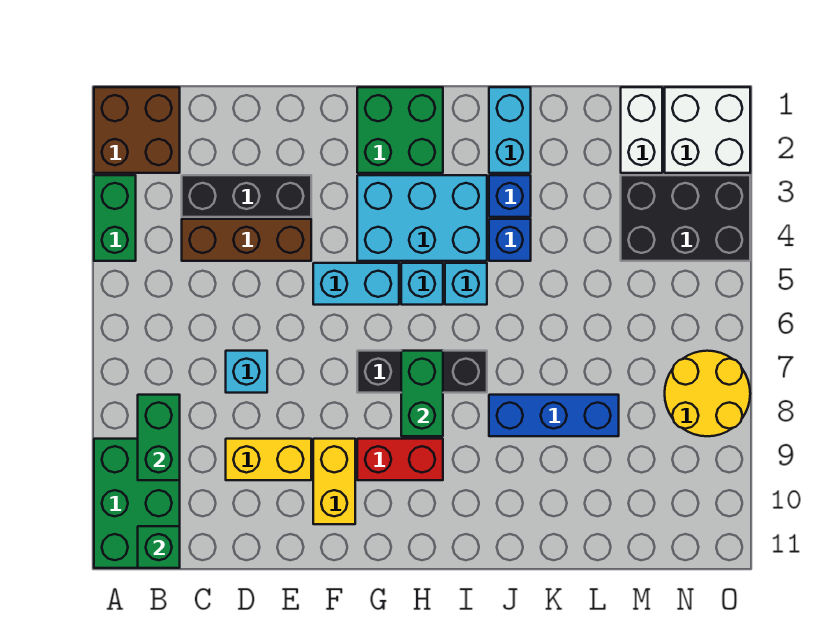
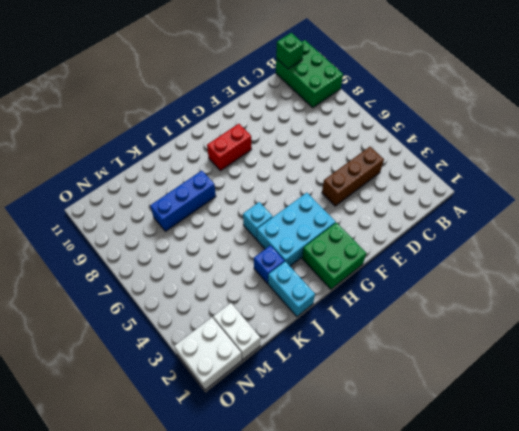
none -> brown brick A1:B2 level 1
none -> green brick A3:A4 level 1
none -> black brick C3:E3 level 1

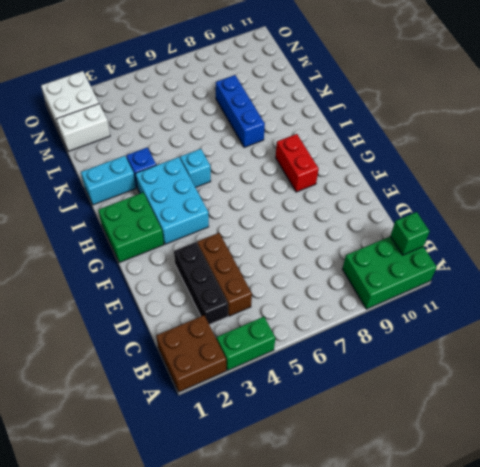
none -> cyan brick D7 level 1
none -> yellow brick D9:E9 level 1
none -> cyan brick F5:G5 level 1

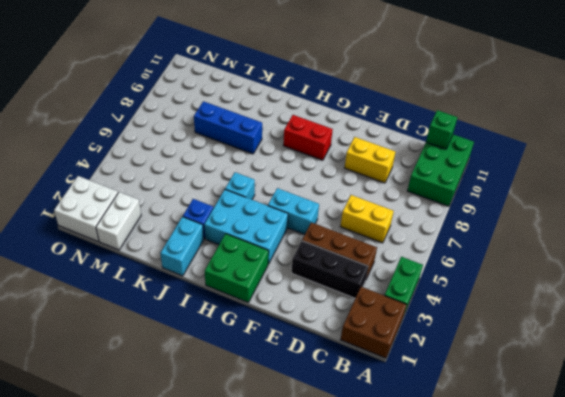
yellow brick C6:D6 level 1 -> yellow brick F9:F10 level 1
none -> cyan brick D7 level 1
none -> black brick G7:I7 level 1
none -> cyan brick H5 level 1

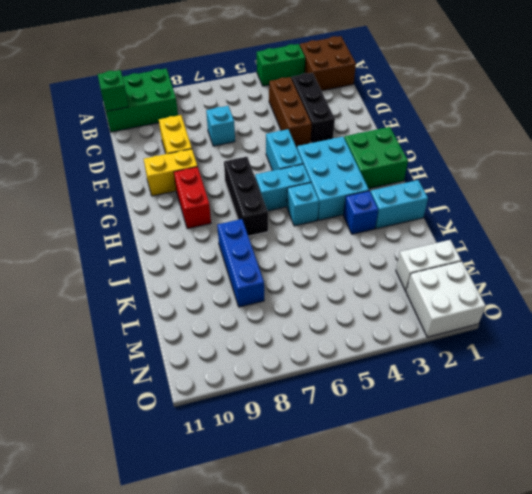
cyan brick H5:H6 level 1 -> cyan brick H5 level 1
none -> blue brick J4 level 1
none -> black brick M3:O4 level 1
none -> yellow round brick N7:O8 level 1

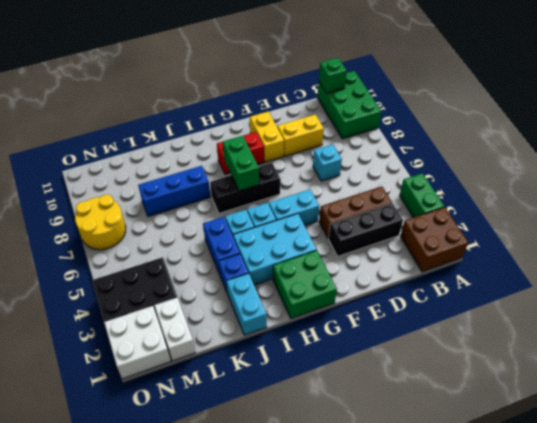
blue brick J4:J5 level 1 -> blue brick J4 level 1
none -> green brick B8:B9 level 2

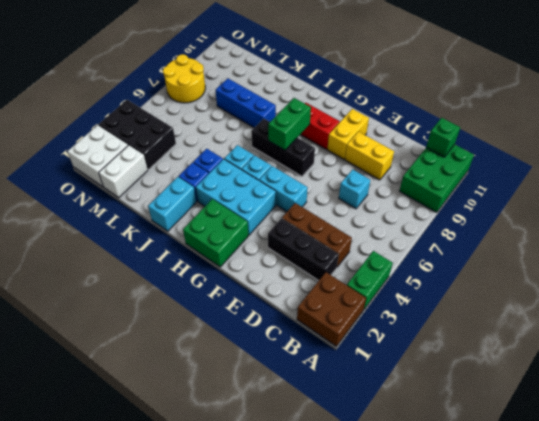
none -> green brick B8:B9 level 2

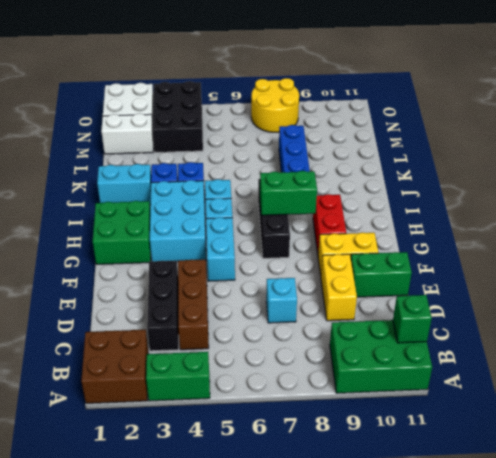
green brick E10:E11 level 1 -> green brick B8:B9 level 2

